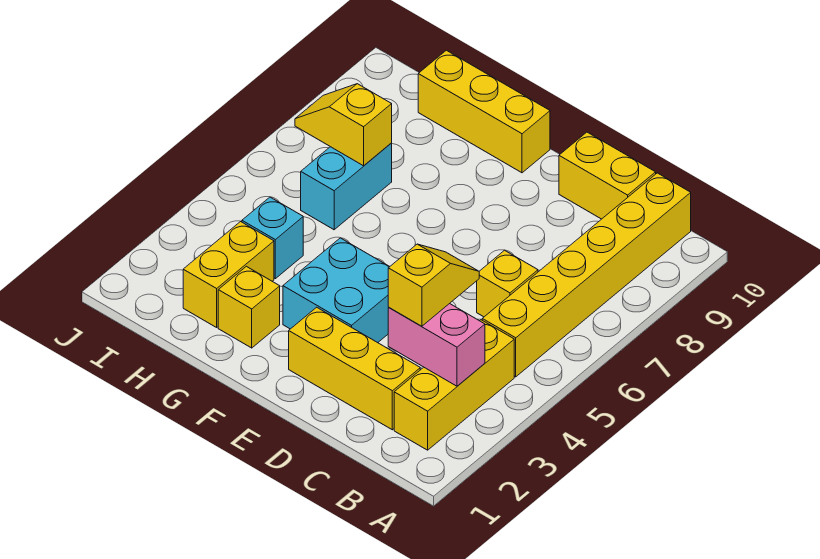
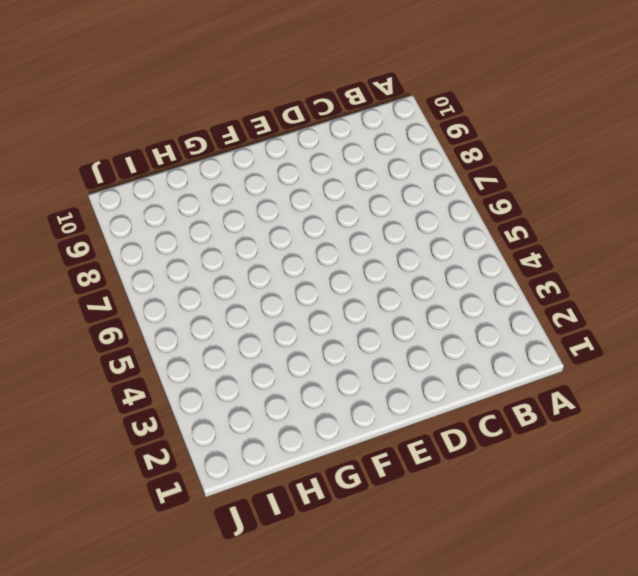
none -> yellow brick B2:B4 level 1
none -> yellow brick B5:B10 level 1
none -> yellow brick C2:E2 level 1

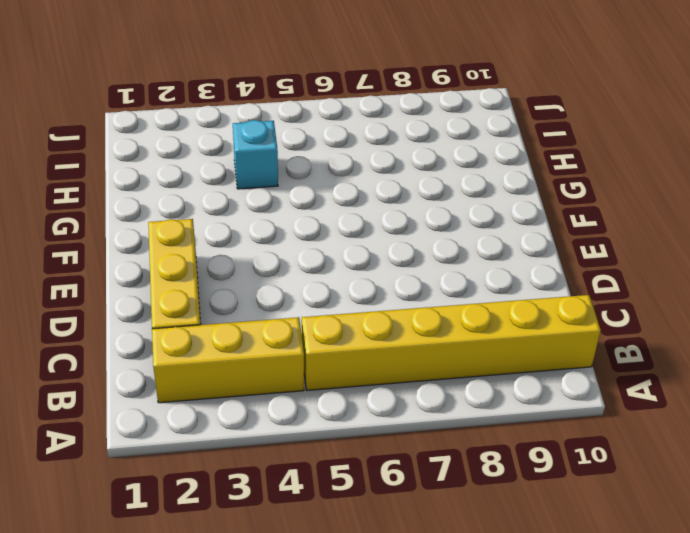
none -> yellow brick C6 level 1
none -> yellow brick C10:D10 level 1
none -> cyan brick E3:F4 level 1

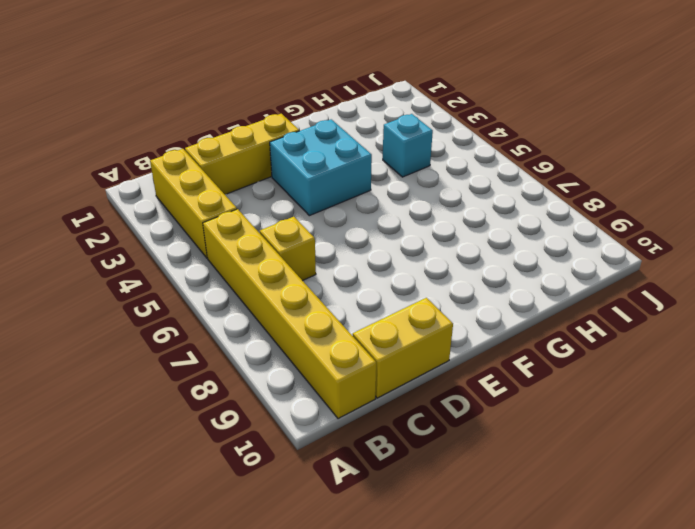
none -> yellow brick F10:H10 level 1
none -> yellow brick G2 level 1
none -> yellow brick H2:H3 level 1

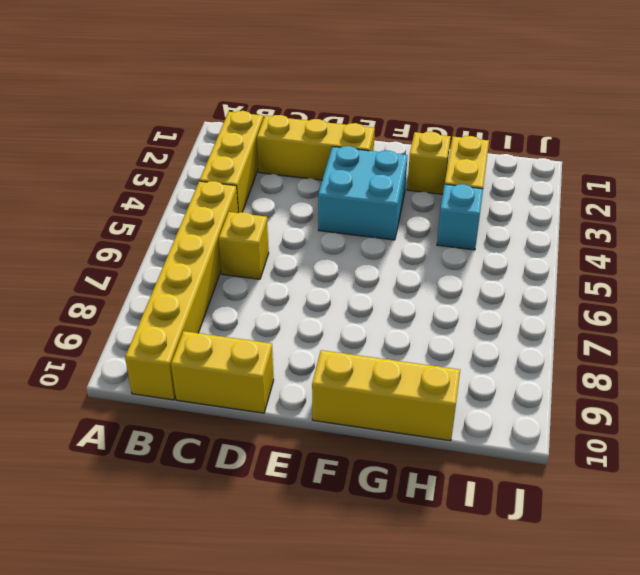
none -> cyan brick H6:H7 level 1
none -> pink brick B3:C3 level 2
none -> yellow slope H7:I7 level 2 top H

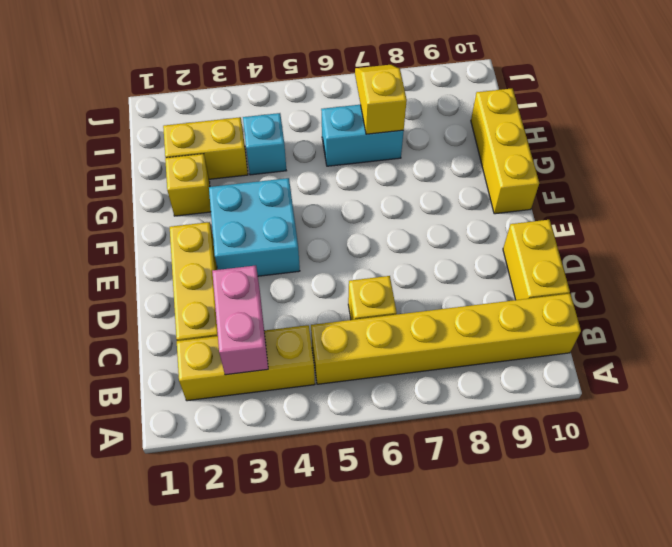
none -> yellow slope C3:C4 level 3 top 3

